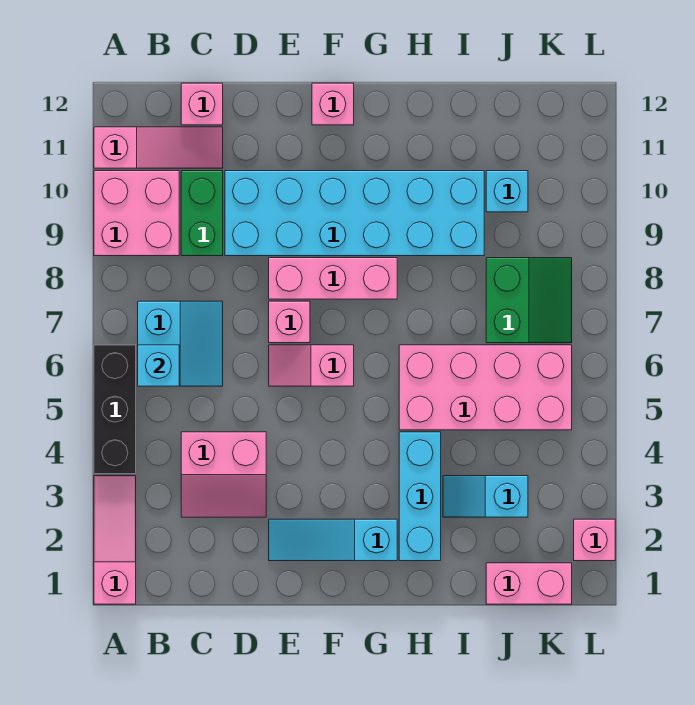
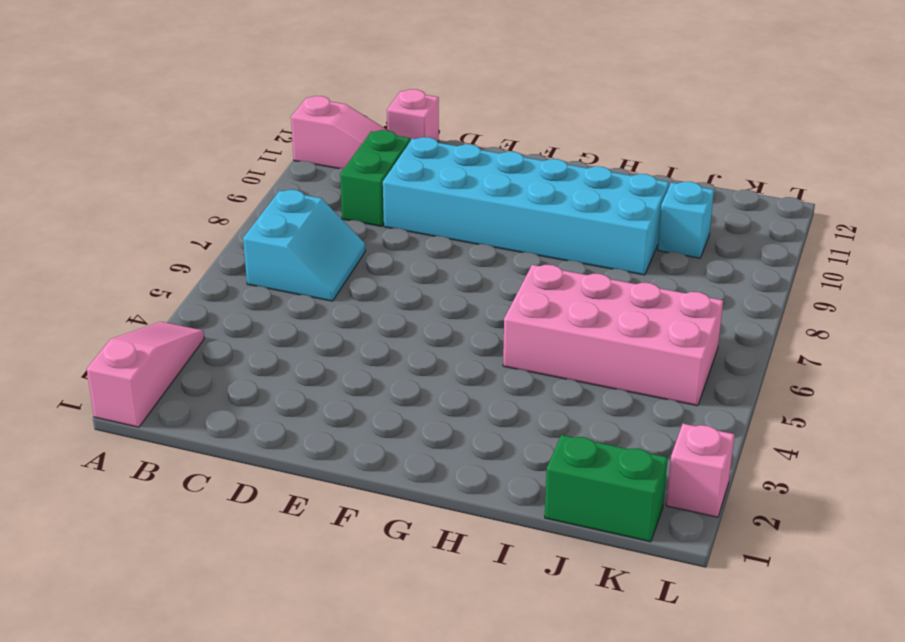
green brick J1:K1 level 1 -> pink brick J1:K1 level 1
none -> black brick A4:A6 level 1
none -> pink brick A9:B10 level 1
none -> pink slope C3:D4 level 1 top 4

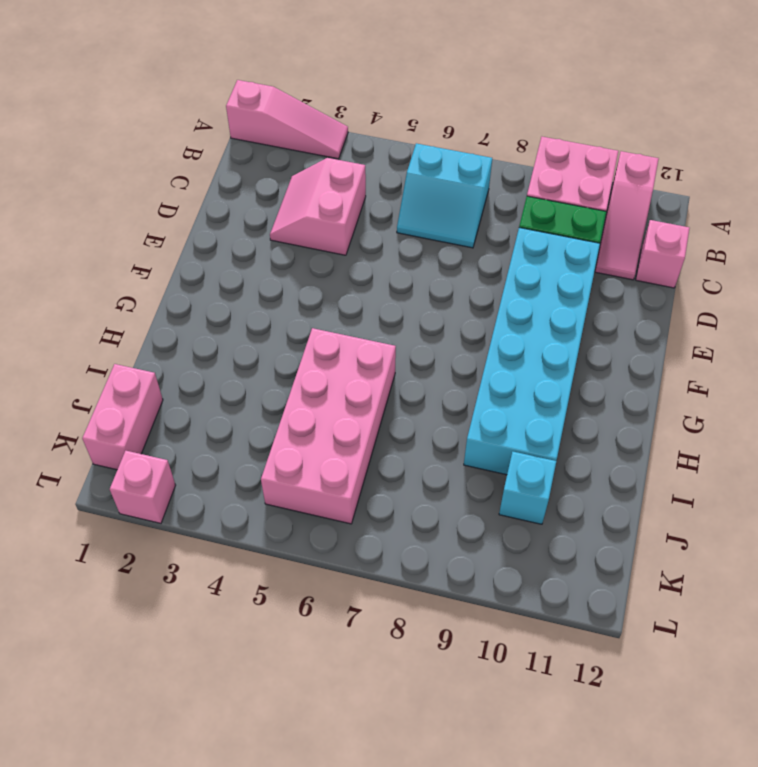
none -> black brick A4:A6 level 1
none -> cyan slope E2:G2 level 1 top G
none -> pink slope E6:F6 level 1 top F

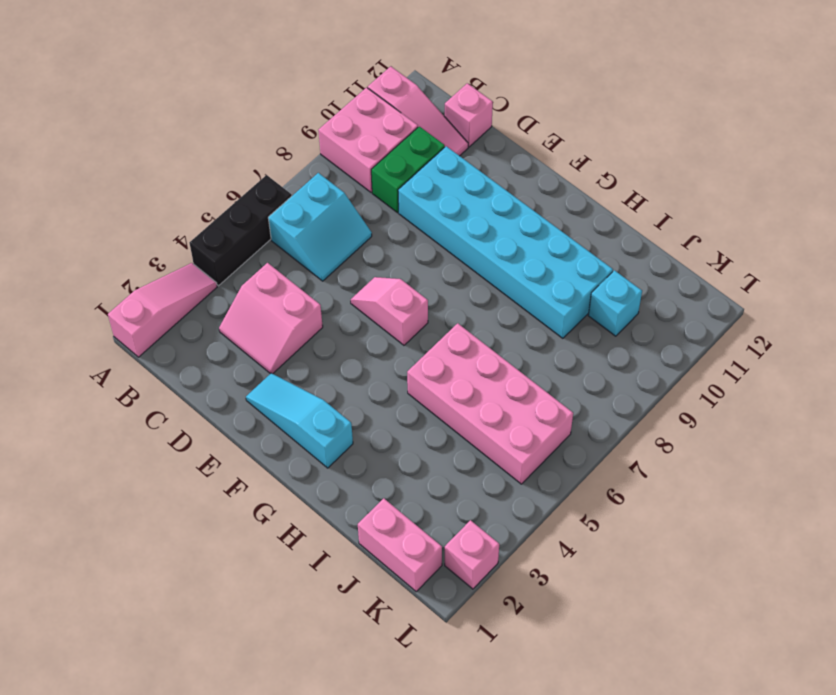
none -> pink brick E7 level 1
none -> pink brick E8:G8 level 1
none -> pink brick F12 level 1

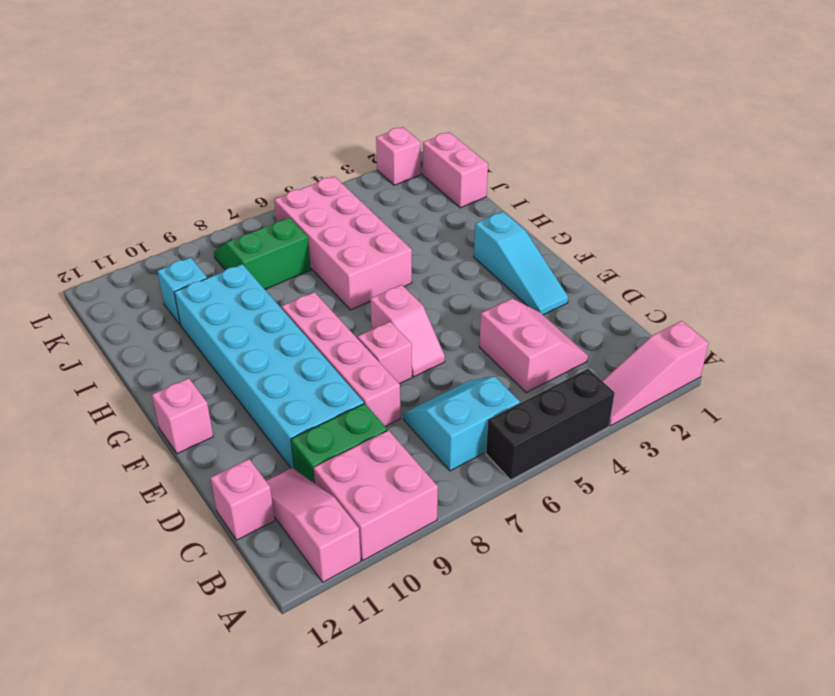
pink brick D8:G8 level 1 -> pink brick E8:G8 level 1
none -> cyan brick H2:H4 level 1
none -> cyan slope I3:J3 level 1 top J
none -> cyan brick B6 level 2

